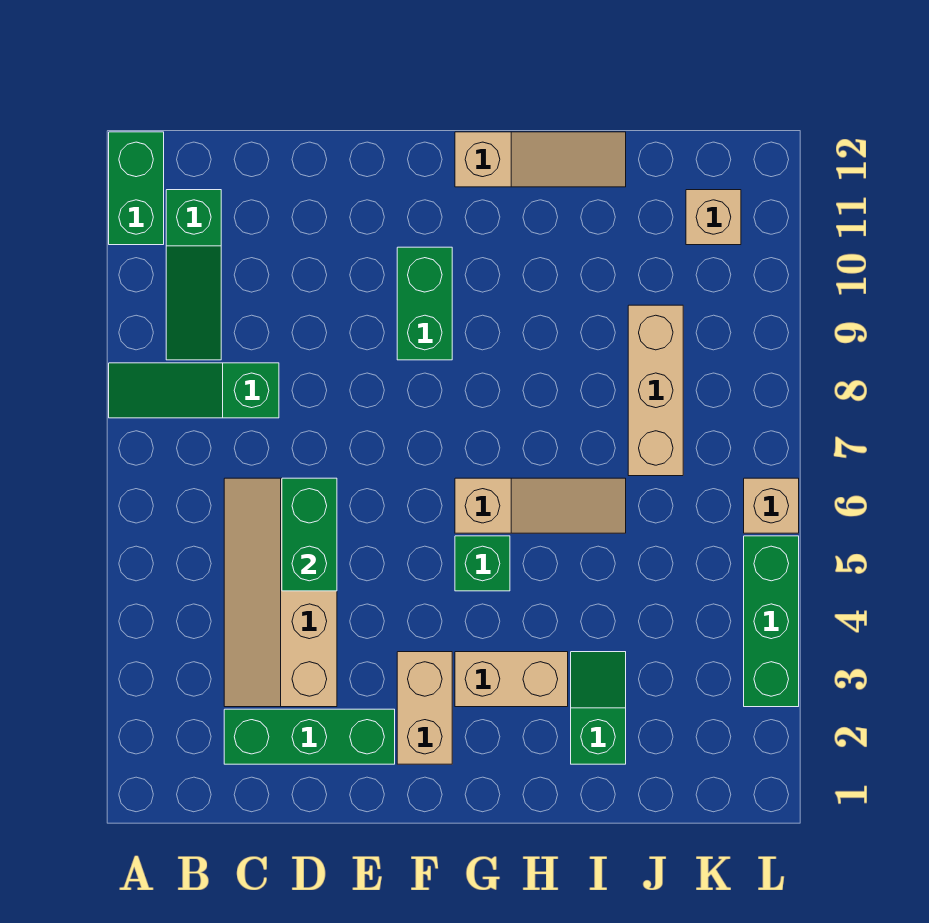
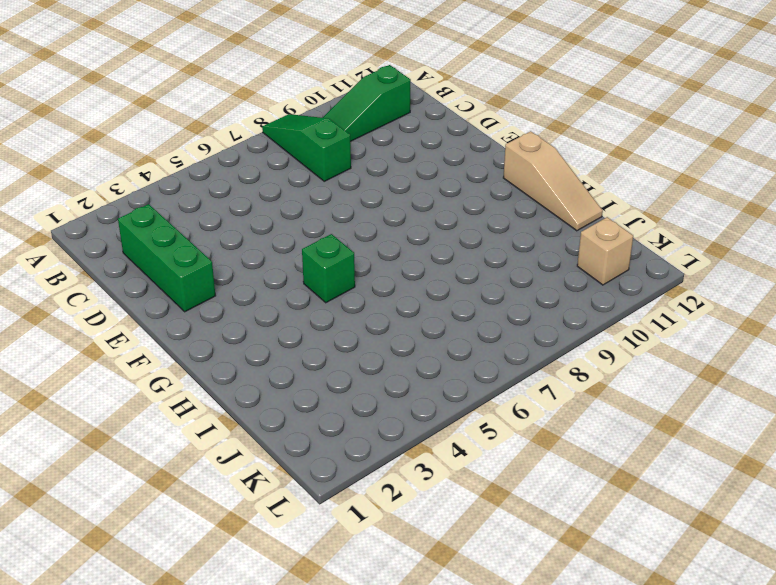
none -> green brick A11:A12 level 1
none -> tan slope C3:D6 level 1 top D
none -> tan brick F2:F3 level 1

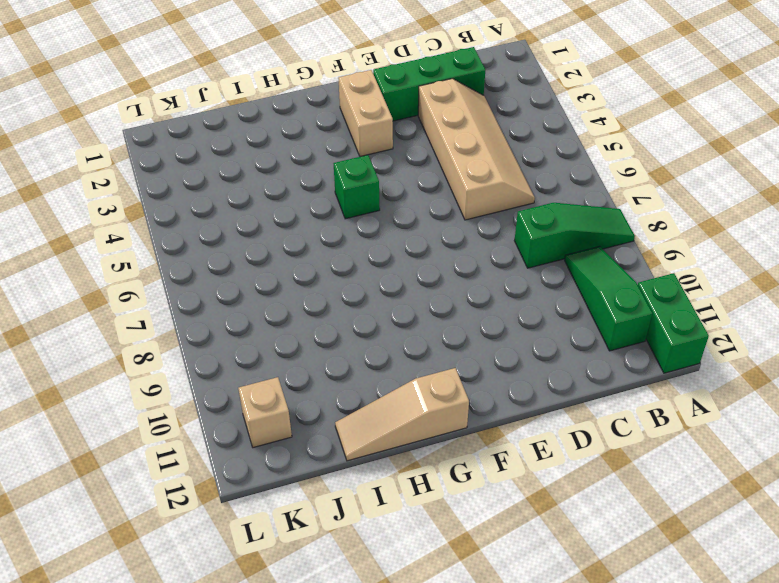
none -> green brick F9:F10 level 1
none -> tan brick G3:H3 level 1
none -> tan slope G6:I6 level 1 top G

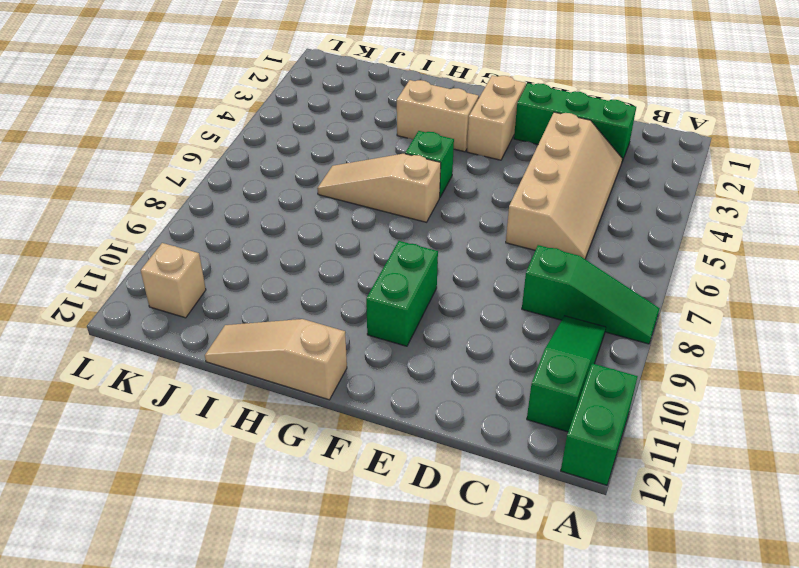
none -> green slope I2:I3 level 1 top 2
none -> tan brick J7:J9 level 1
none -> green brick L3:L5 level 1

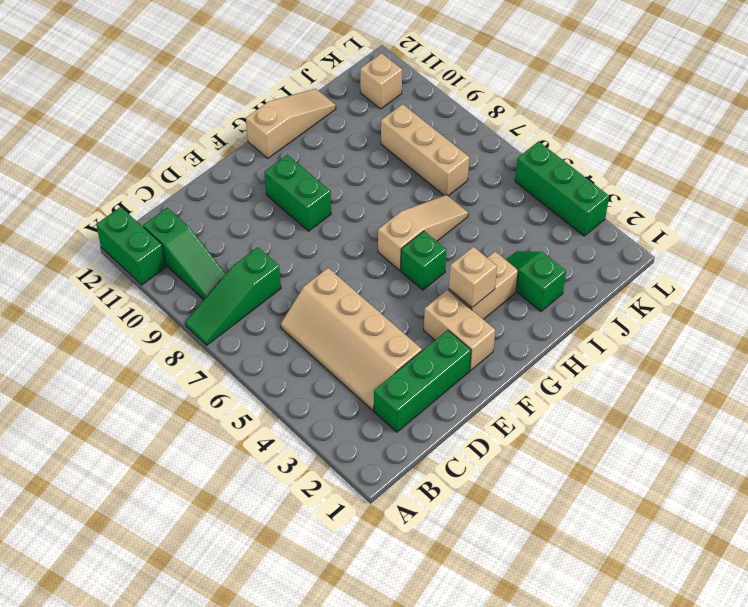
tan brick G3 level 2 -> tan brick L6 level 1
none -> green brick D5:D6 level 2

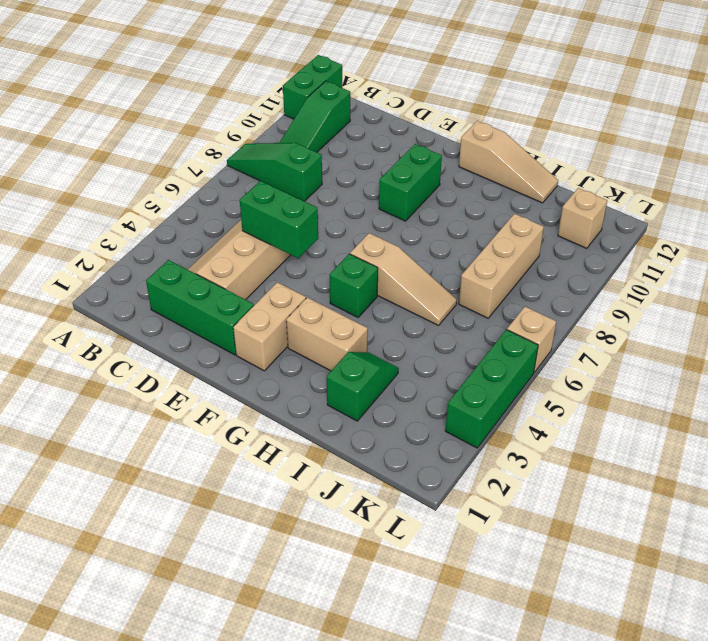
green brick D5:E5 level 2 -> green brick D5:D6 level 2

